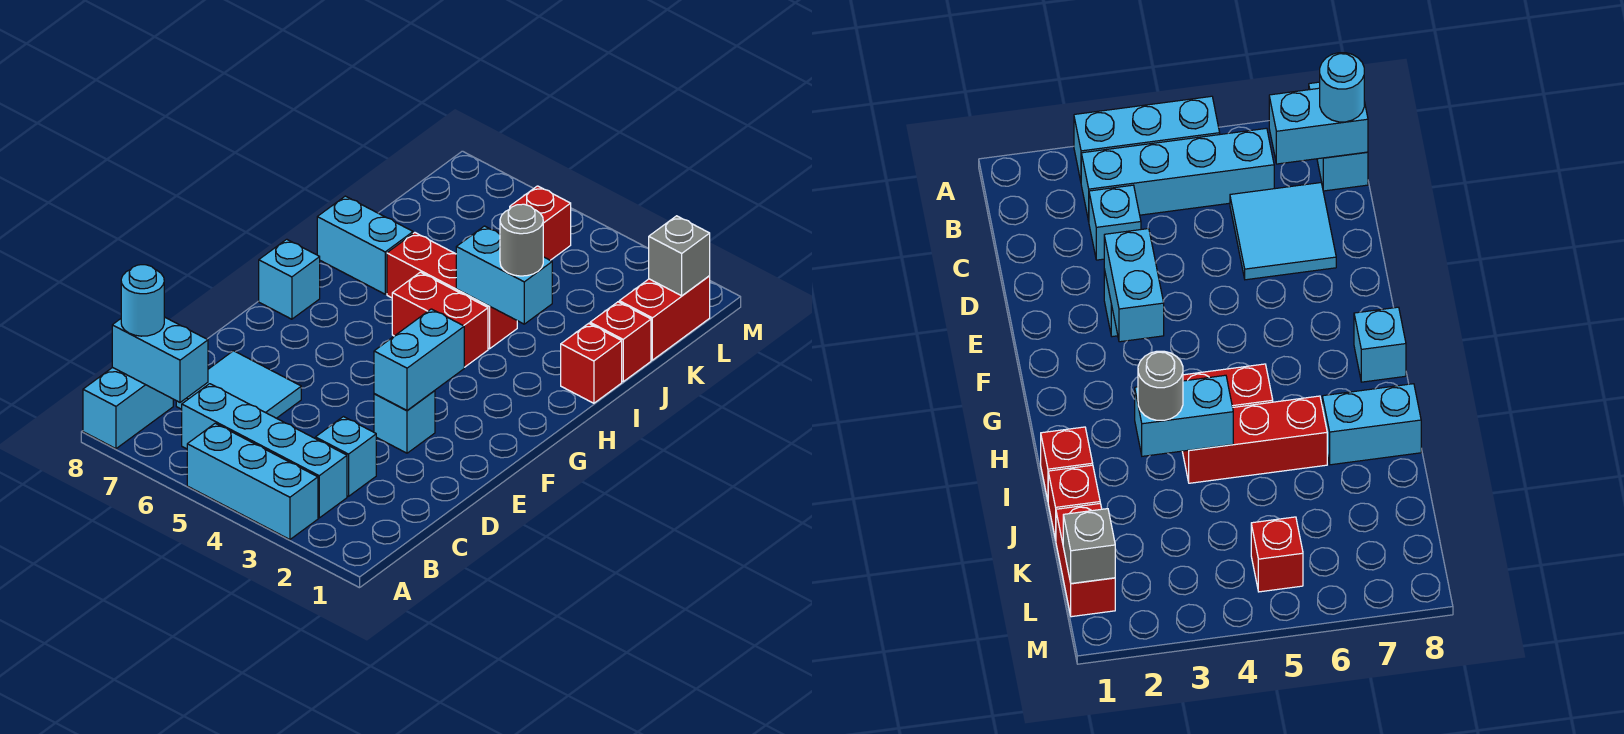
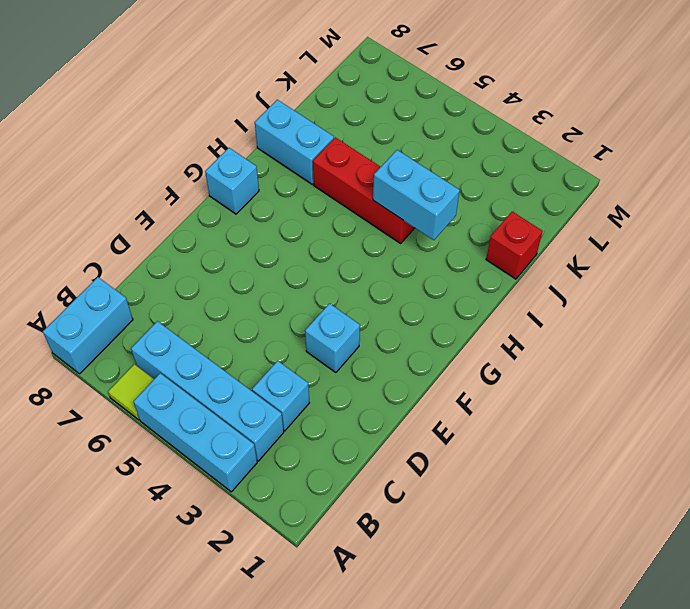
lime tile A6 level 1 -> none
none -> cyan tile C6:D7 level 1
none -> red brick H4:H5 level 1
none -> red brick I1 level 1

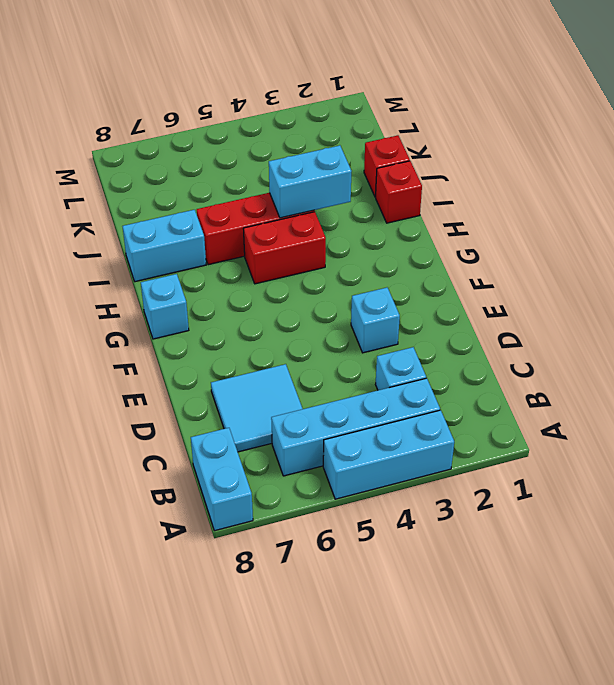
none -> red brick K1:L1 level 1
none -> red brick L5 level 1
none -> cyan brick B7:B8 level 2

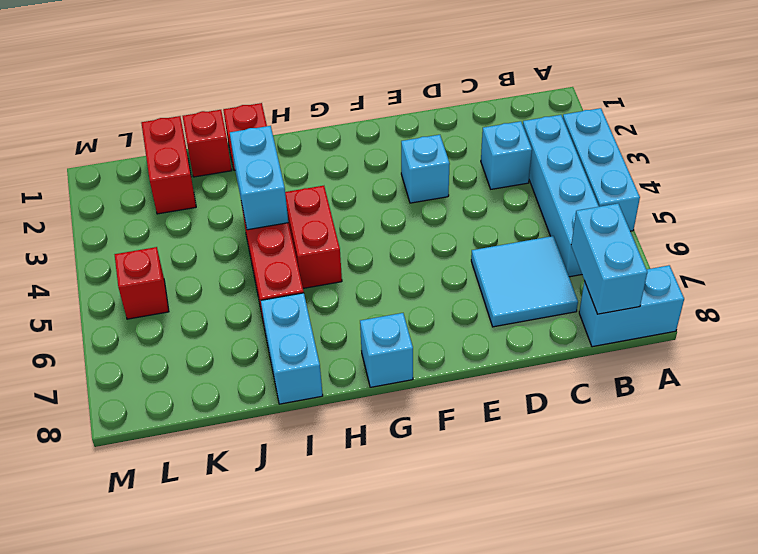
red brick K1:K2 level 1 -> red brick K1:L1 level 1
none -> cyan brick E3:F3 level 2
none -> grey brick L1 level 2
none -> cyan round brick B8 level 3

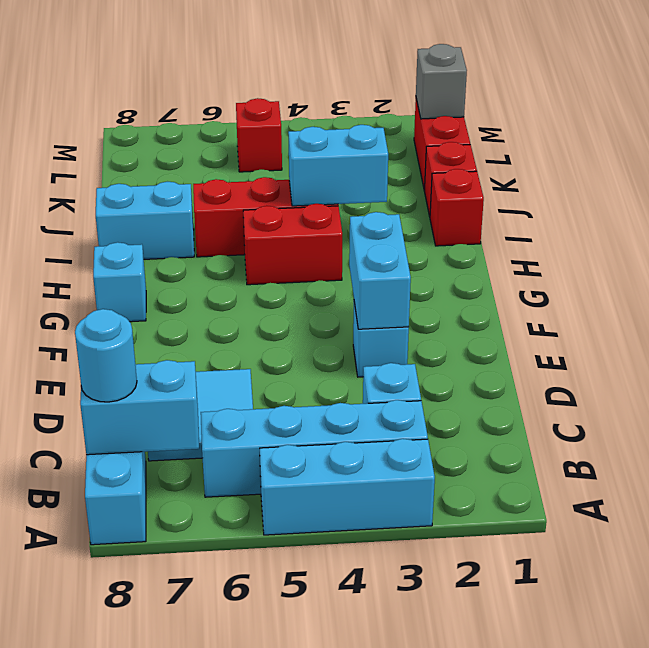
none -> grey round brick I3 level 3

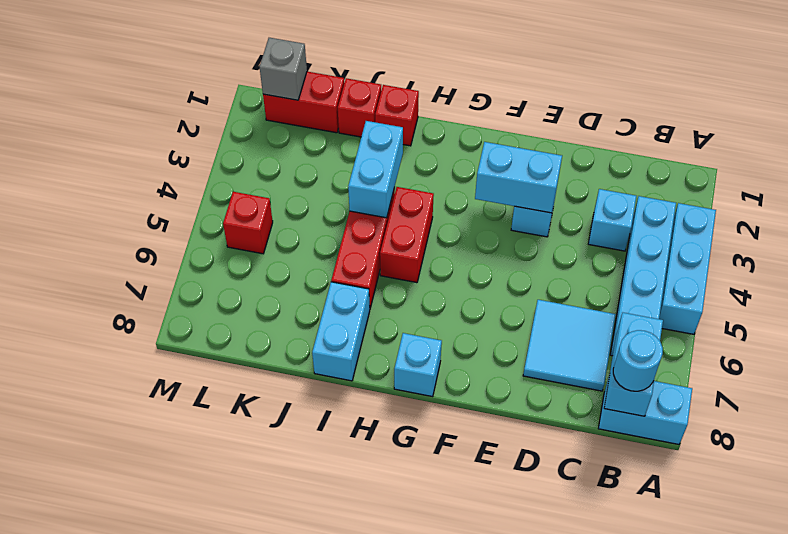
none -> grey round brick I3 level 3

